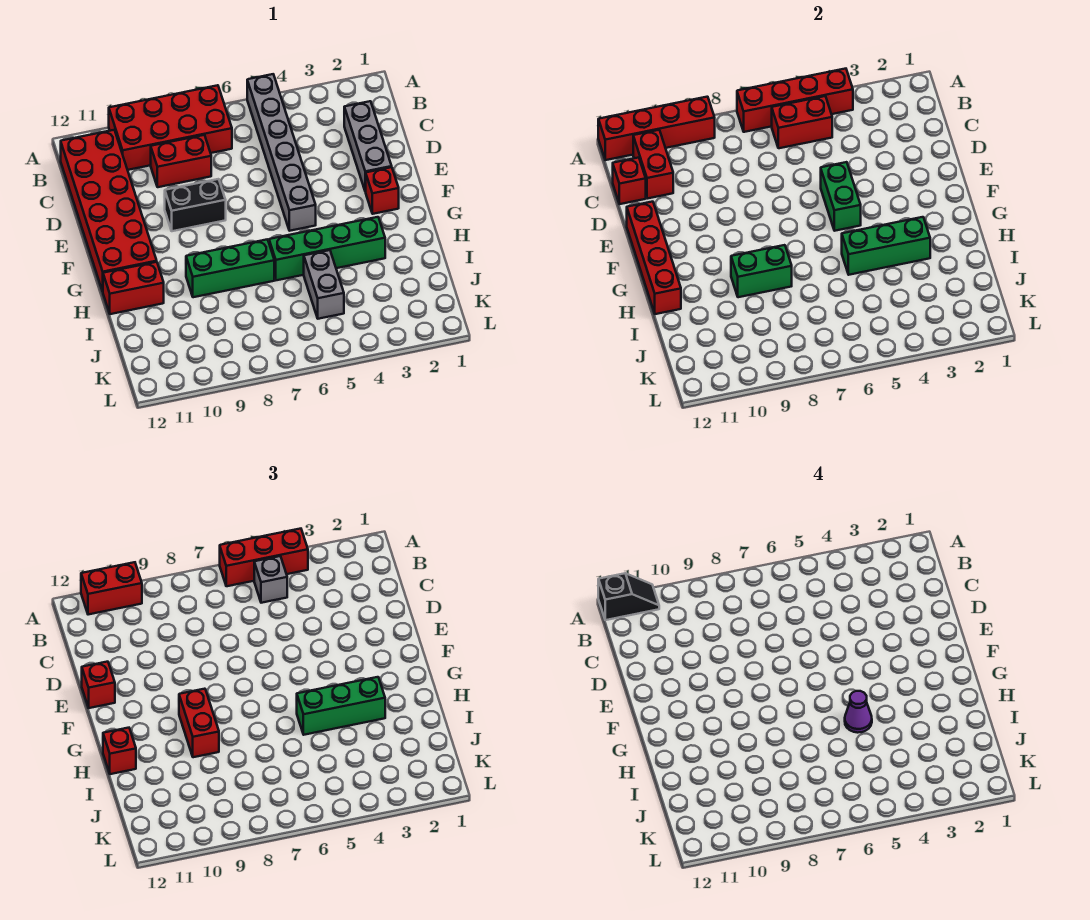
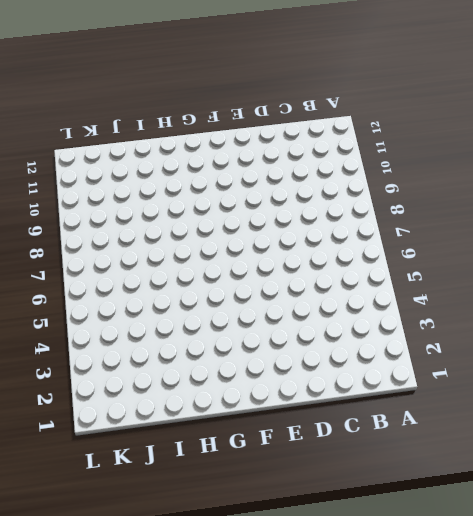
none -> grey brick A5:F5 level 1
none -> red brick A7:B10 level 1
none -> red brick B11:G12 level 1

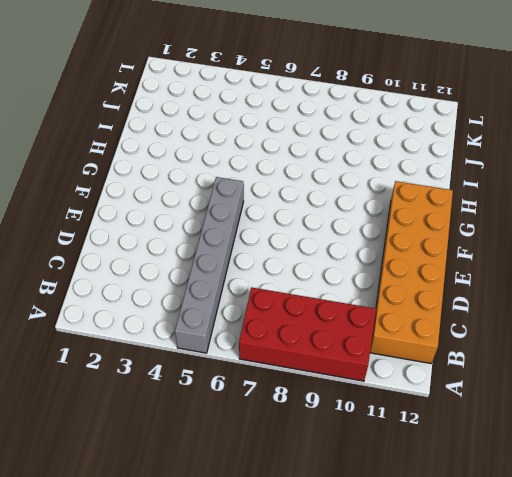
orange brick B11:G12 level 1 -> red brick B11:G12 level 1
none -> grey brick C2:E2 level 1
none -> red brick C8:C9 level 1
none -> black brick E8:E9 level 1

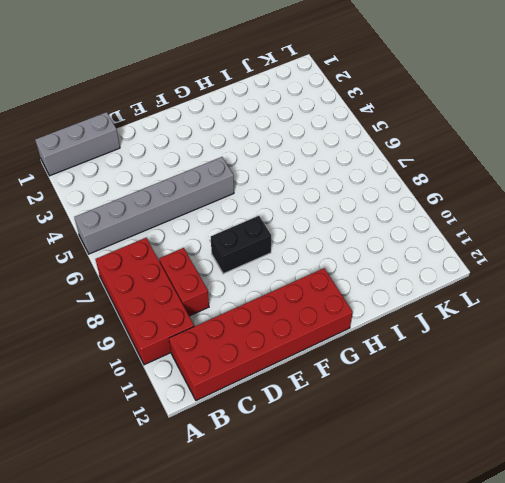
grey brick A1:C1 level 1 -> grey brick C2:E2 level 1
black brick E8:F8 level 1 -> black brick E8:E9 level 1
none -> red brick F2 level 1
none -> green brick H3:H6 level 1
none -> green brick H7:H9 level 1

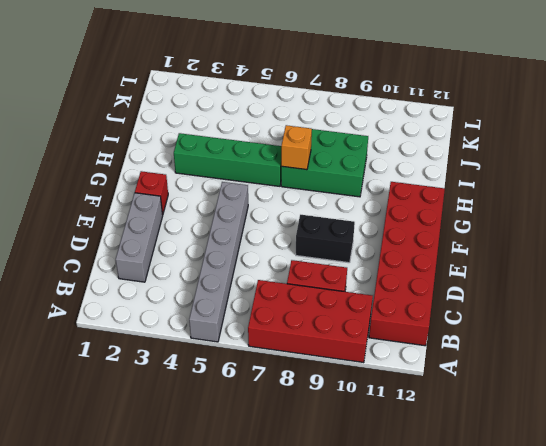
green brick H7:I9 level 1 -> green brick H7:H9 level 1
orange brick H7 level 2 -> none
none -> red brick H11:H12 level 1
none -> grey brick I5:J5 level 1
none -> red brick A4:A7 level 2

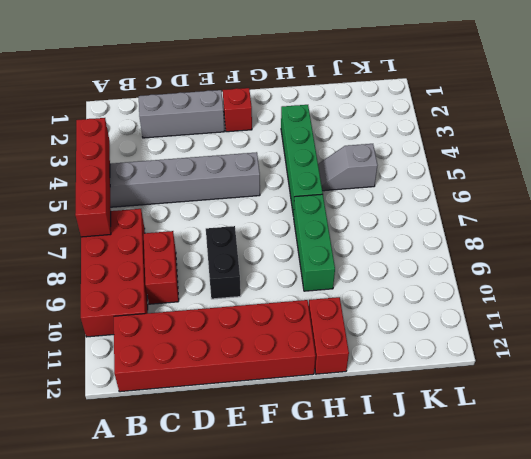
grey slope I5:J5 level 1 top J -> grey brick I5:J5 level 1
none -> red brick A9:A12 level 2
none -> red brick B5:B6 level 2
none -> red brick B11:C11 level 2

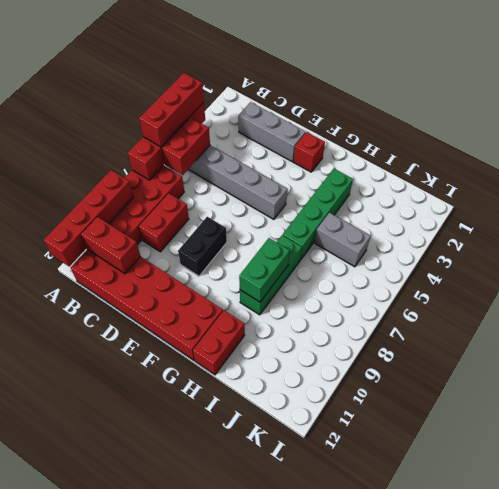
none -> red brick C12 level 2
none -> green brick E5:F5 level 2
none -> red brick E12:H12 level 2

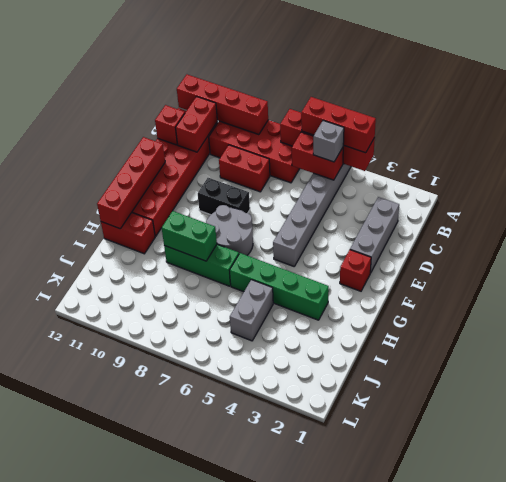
grey round brick F7:G8 level 1 -> none
none -> green brick E5:F5 level 2
none -> green brick H3:H5 level 2
none -> red brick A10:A11 level 3

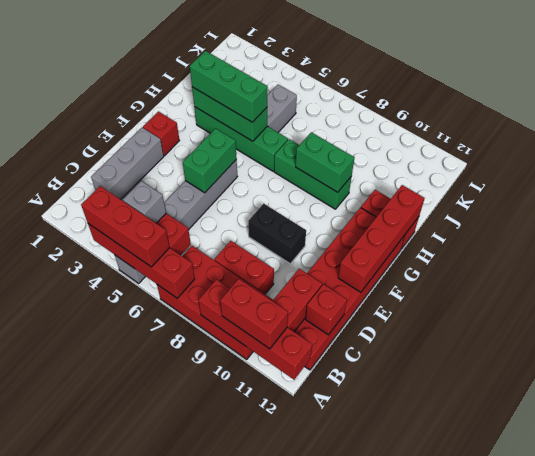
none -> red brick E12 level 3
none -> red brick G9:H9 level 3
none -> red brick H12 level 3

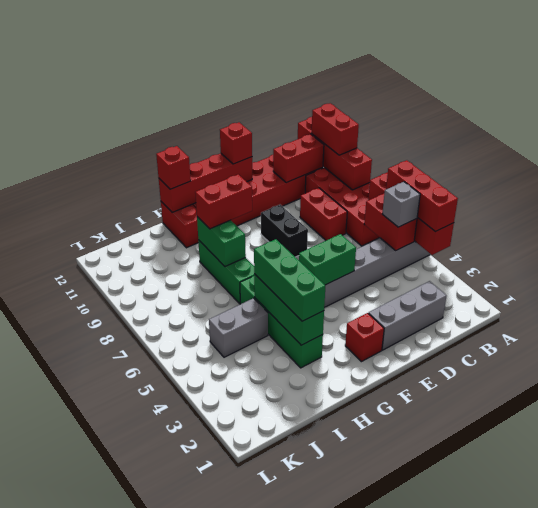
none -> red brick C12 level 2
none -> black slope A11:A12 level 4 top 12
none -> purple cone H5 level 4

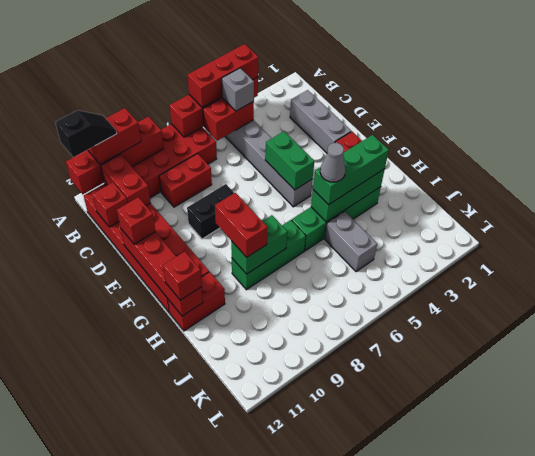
grey cone H5 level 4 -> purple cone H5 level 4

